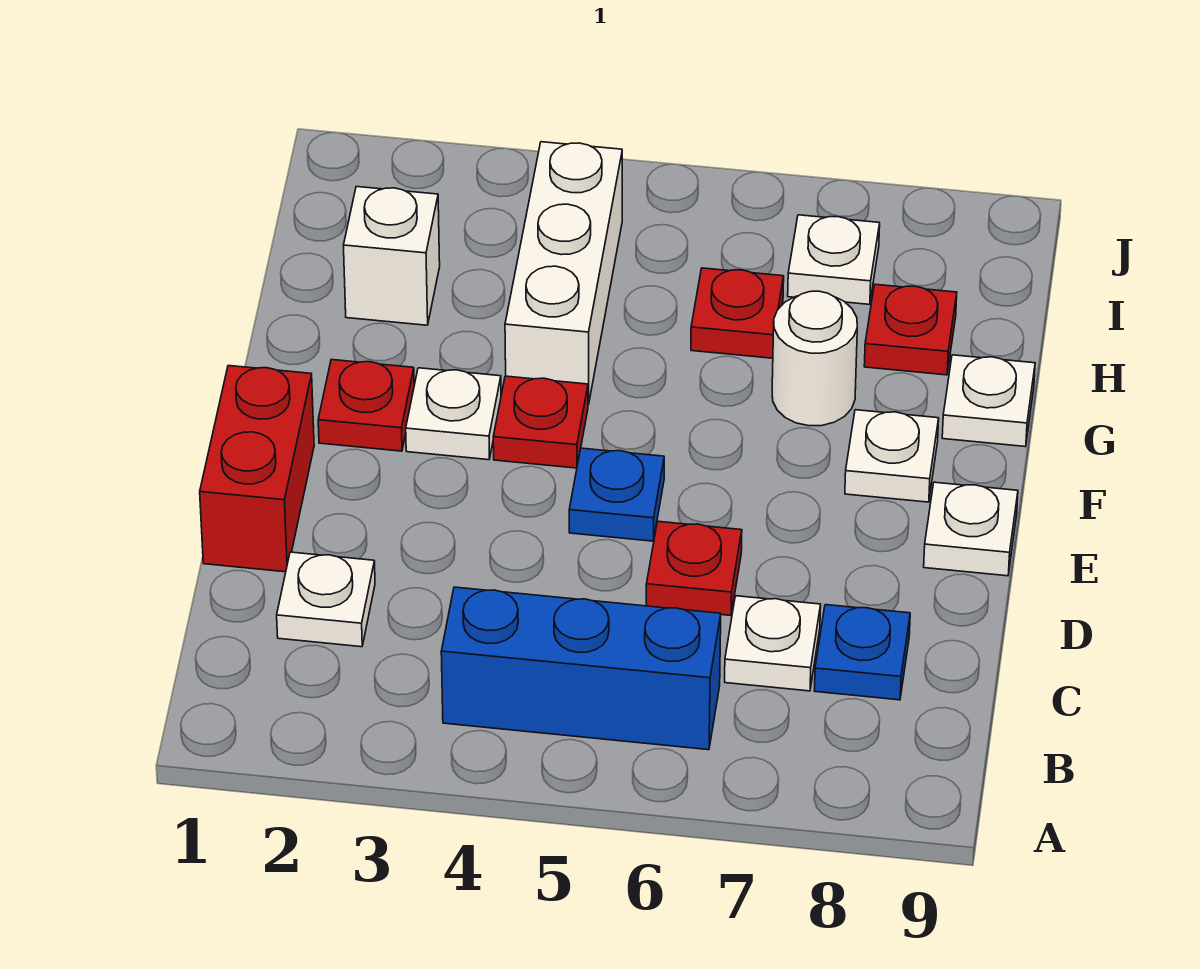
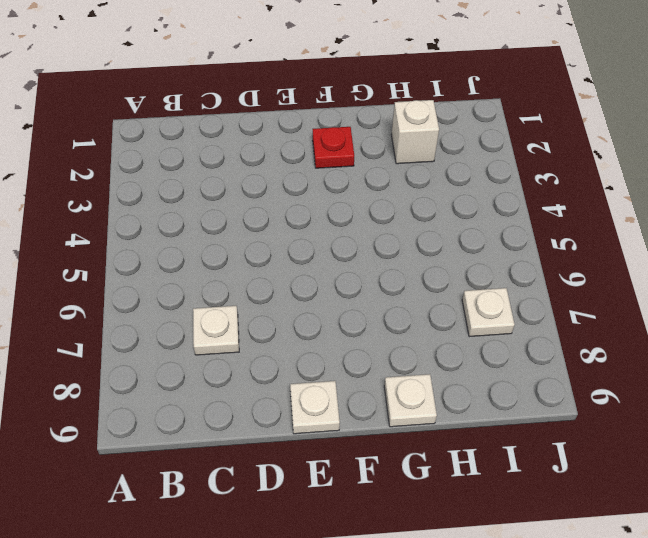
none -> blue brick B4:B6 level 1
none -> white plate C2 level 1
none -> blue plate C8 level 1

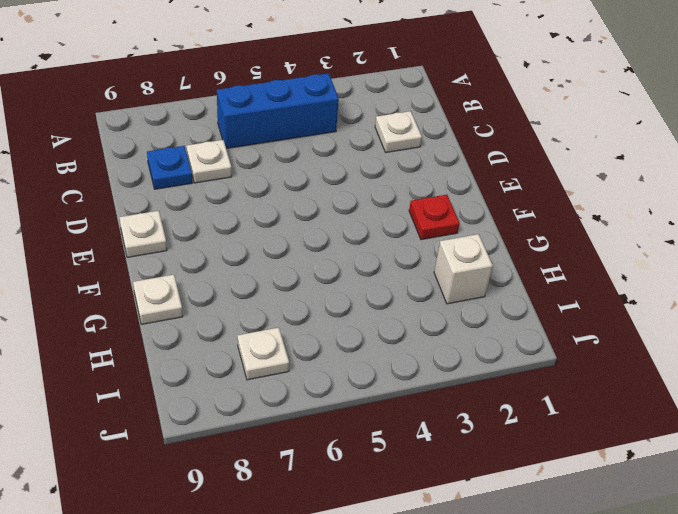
none -> red brick D1:E1 level 1
none -> red plate D6 level 1
none -> blue plate E5 level 1

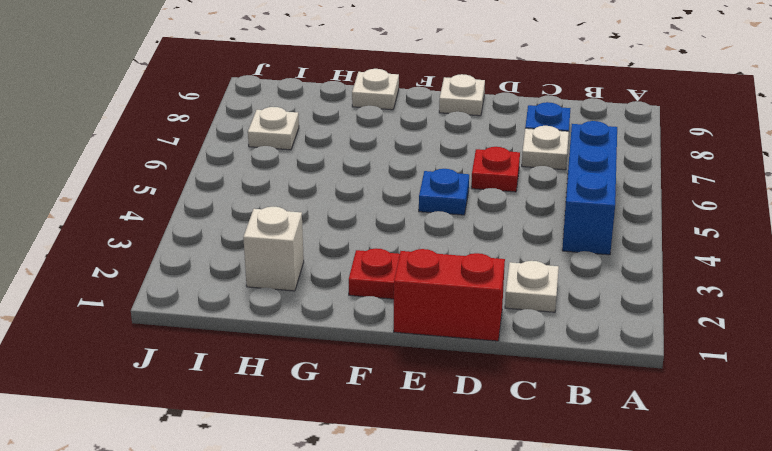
none -> white plate F3 level 1
none -> red plate F4 level 1
none -> white plate F8 level 1

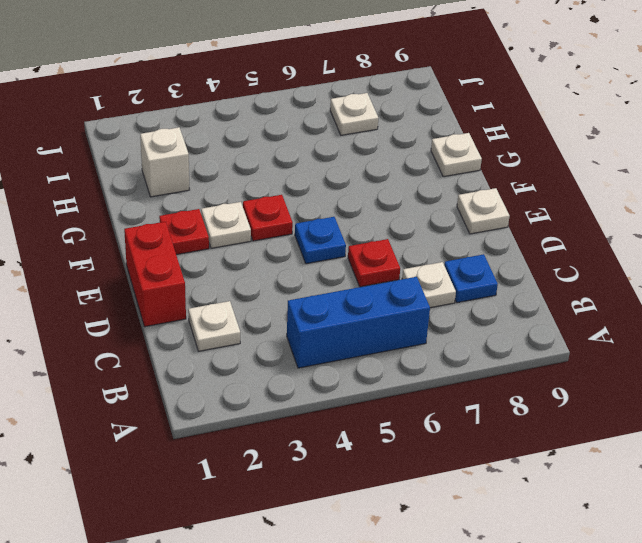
none -> white plate F8 level 1
none -> white brick G4:I4 level 1
none -> white round brick G7 level 1

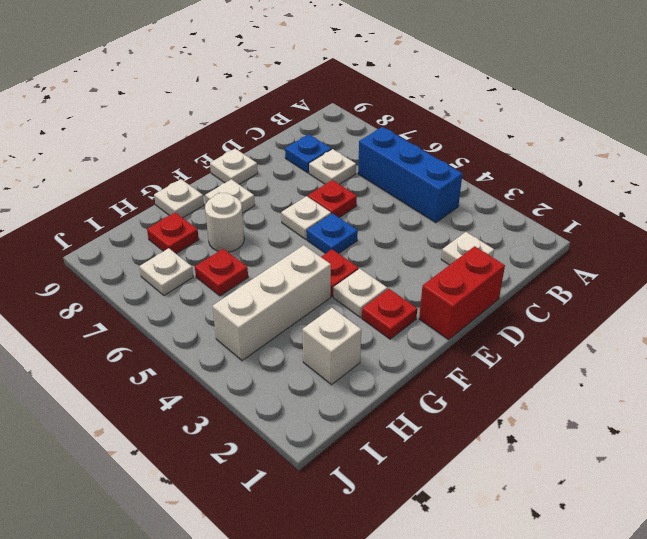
white plate E6 level 1 -> none

